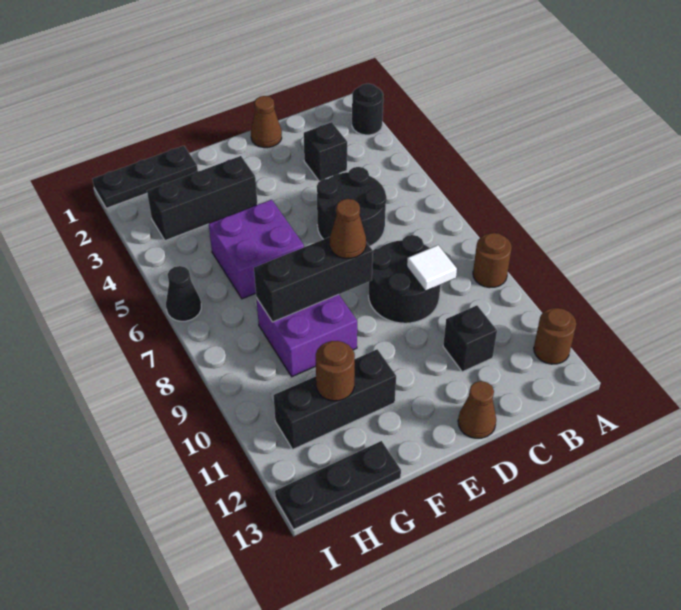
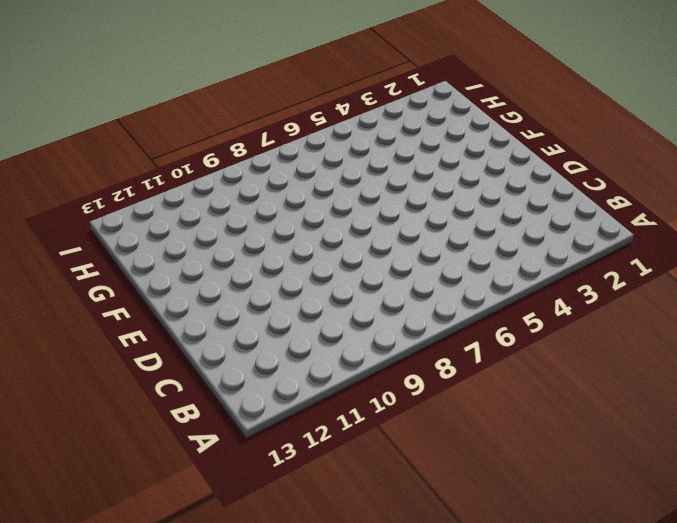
none -> black round brick A2 level 1
none -> brown round brick A9 level 1
none -> brown round brick A12 level 1

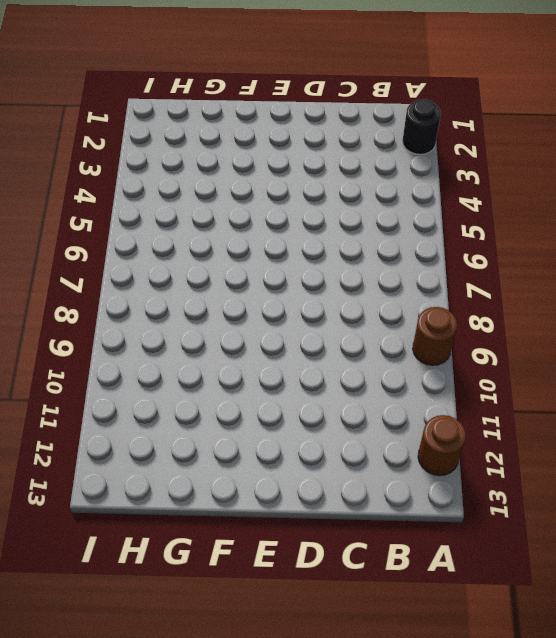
none -> black brick C3 level 1
none -> black round brick C5:D6 level 1
none -> black round brick C8:D9 level 1

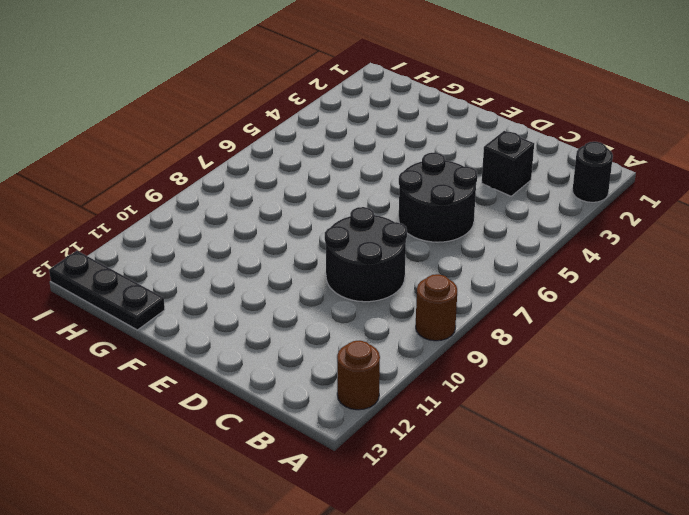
none -> black brick C11 level 1
none -> brown cone D1 level 1
none -> brown cone D13 level 1

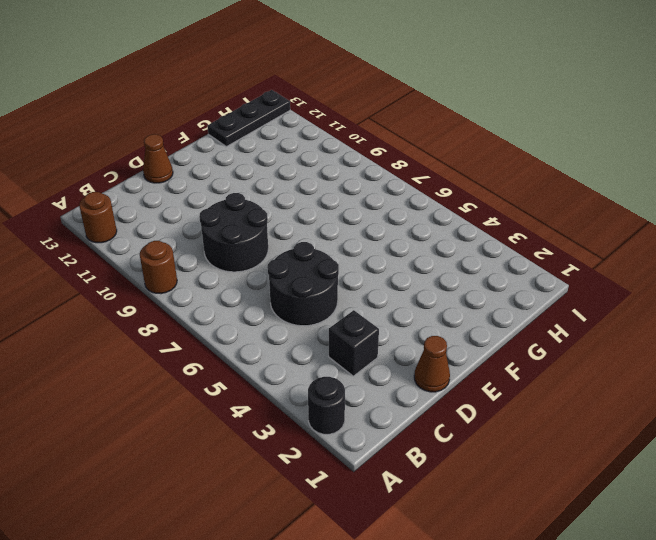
none -> black brick C11 level 1
none -> black brick F3:H3 level 1
none -> purple brick F5:G6 level 1

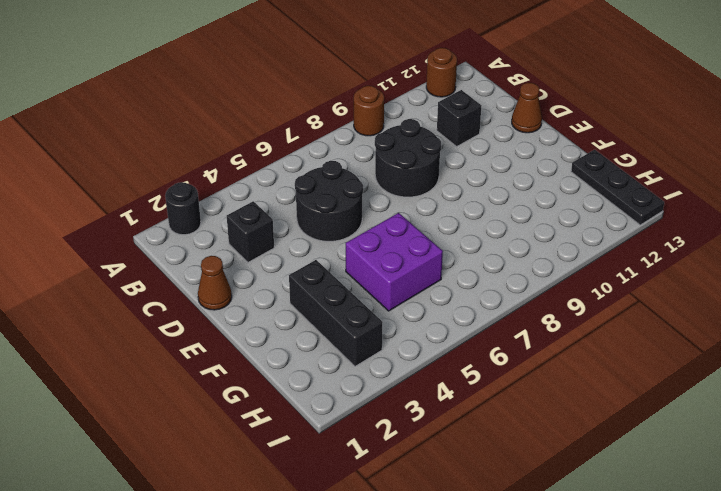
none -> purple brick F8:G9 level 1
none -> black brick F11:H11 level 1
none -> black plate G1:I1 level 1

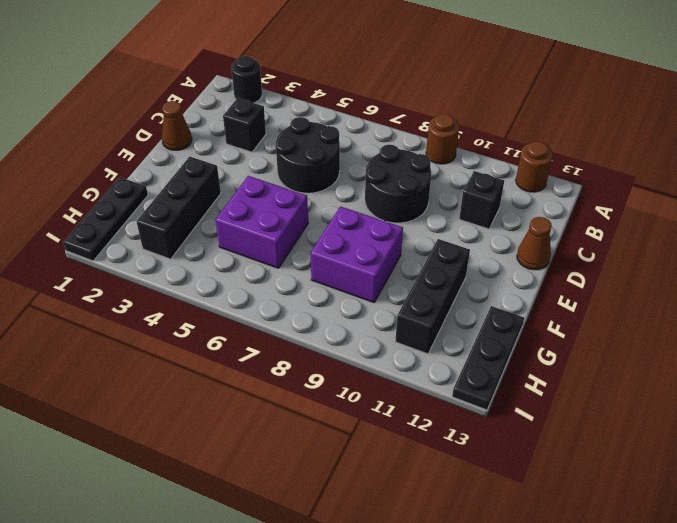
none -> black cone I6 level 1
none -> white tile C9 level 2
none -> black brick E8:G8 level 2

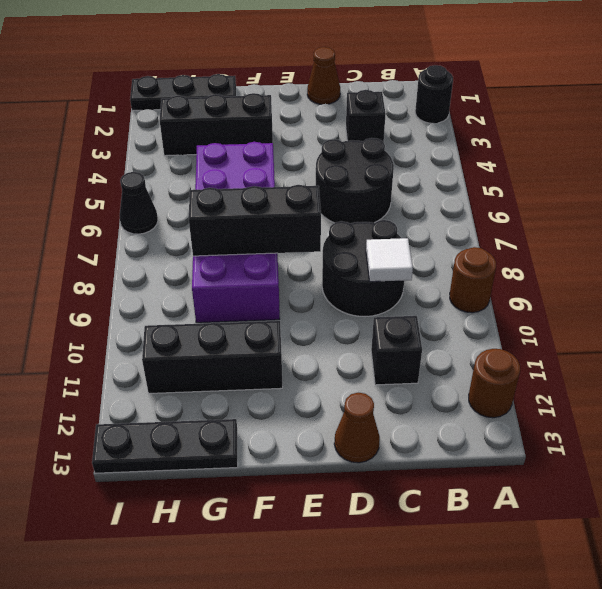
none -> brown round brick G11 level 2
none -> brown cone E8 level 3

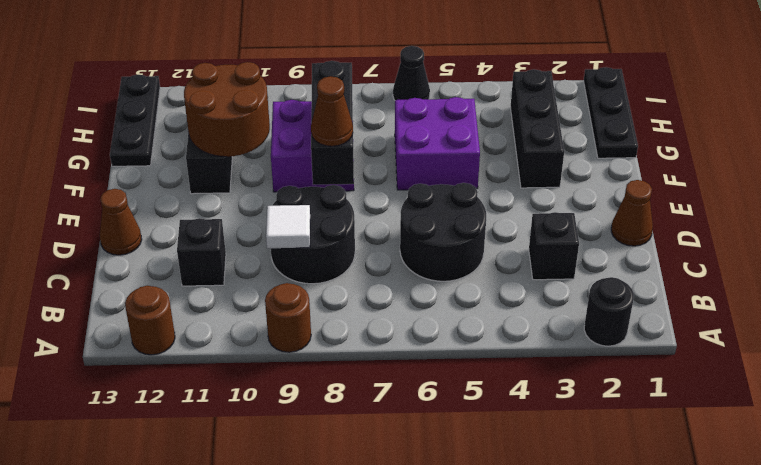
brown round brick F10:G11 level 2 -> brown round brick G11 level 2

